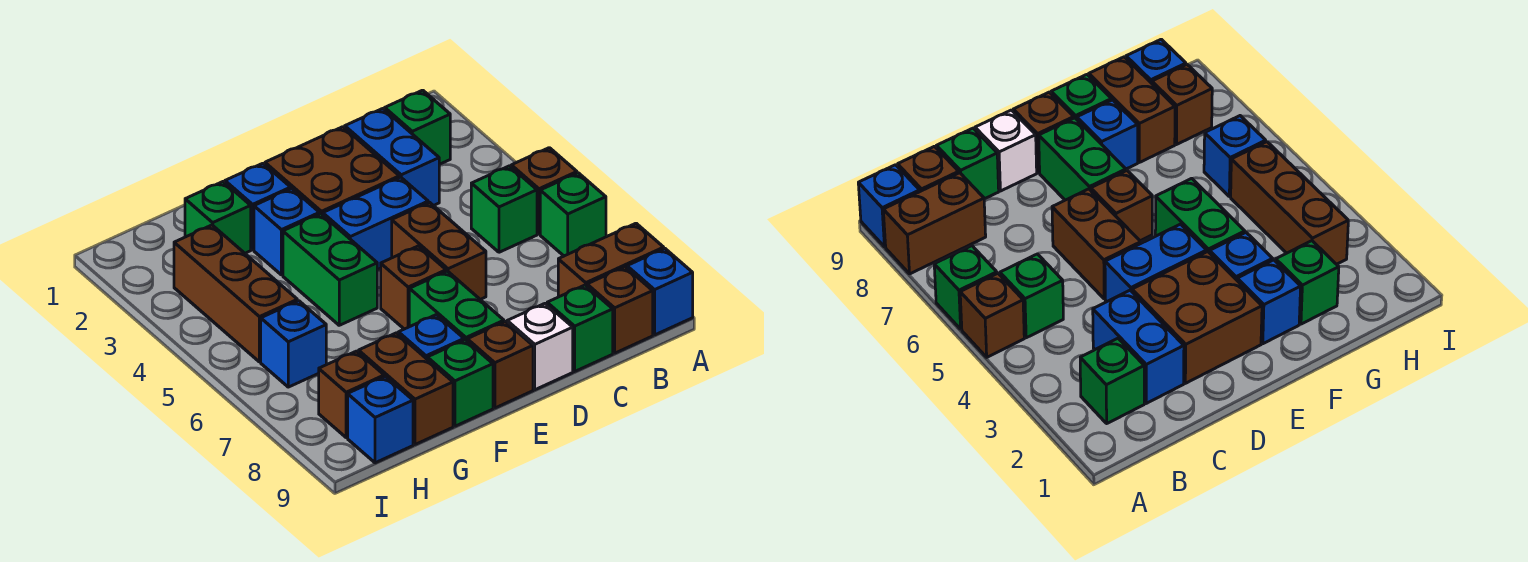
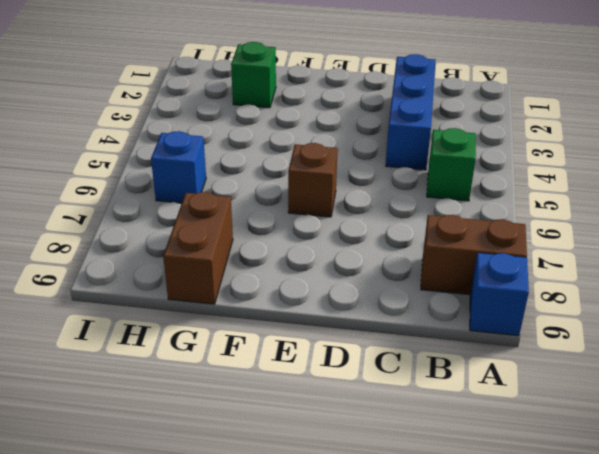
blue brick C2:C4 level 1 -> blue brick C2:C3 level 1
none -> brown brick A5 level 1
none -> green brick A6 level 1
none -> green brick B2 level 1

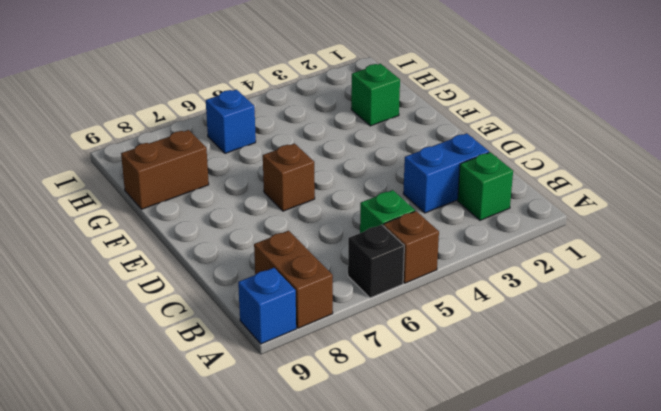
black brick A6 level 1 -> green brick A6 level 1
none -> brown brick B9 level 1
none -> green brick C9 level 1
none -> brown brick D2:E3 level 1

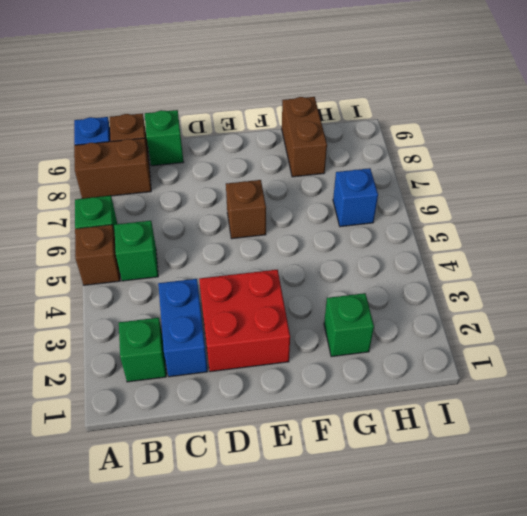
red brick D2:E3 level 1 -> brown brick D2:E3 level 1
none -> blue brick D4:E4 level 1
none -> brown brick D5:D6 level 1
none -> white brick D9 level 1

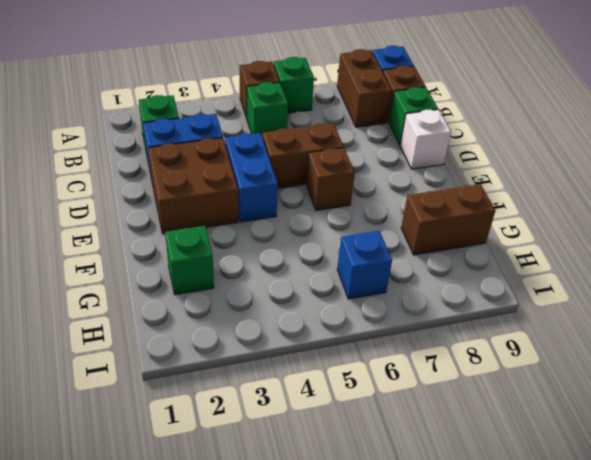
none -> green brick E7:E8 level 1
none -> brown brick E9 level 1
none -> blue brick F2 level 1

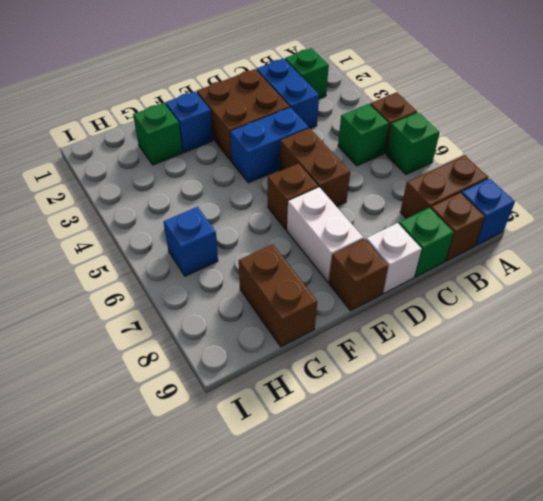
white brick E7:E8 level 1 -> green brick E7:E8 level 1
none -> blue brick F3 level 1
none -> green brick F4:F5 level 1
none -> blue brick F8 level 1

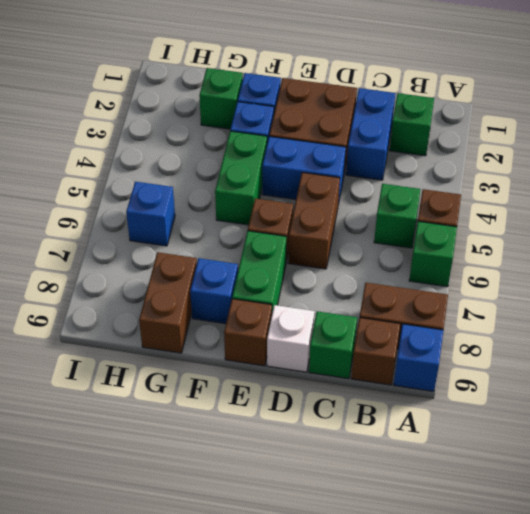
none -> green brick F9 level 1
none -> brown brick H3:H5 level 1
none -> brown brick H8 level 1

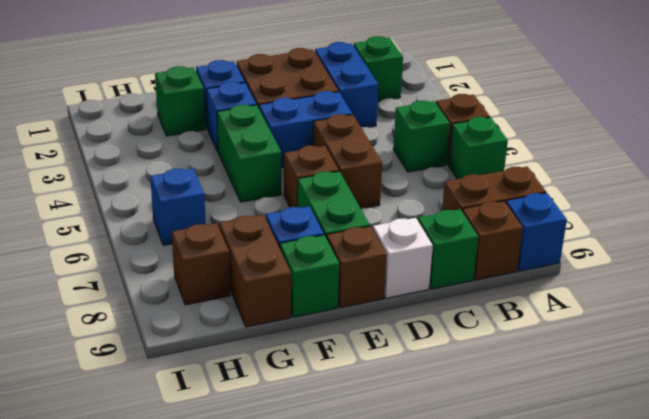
none -> brown brick H3:H5 level 1
none -> blue brick H9 level 1

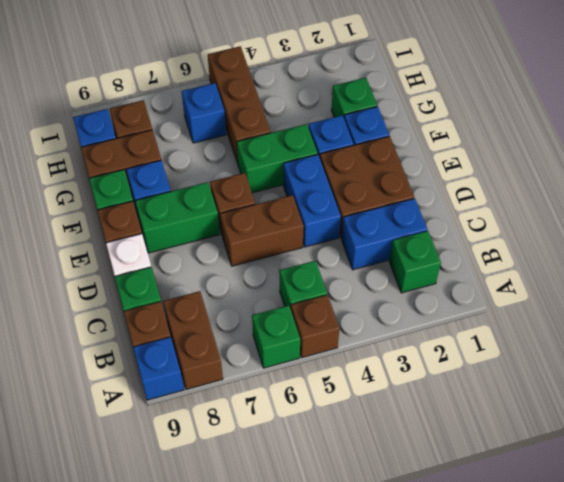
brown brick G5:I5 level 1 -> brown brick H3:H5 level 1

